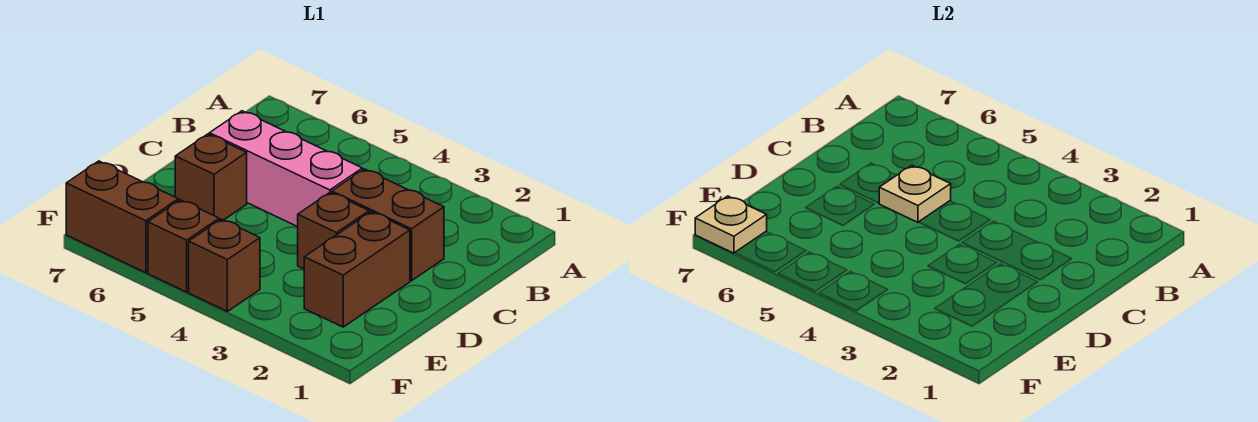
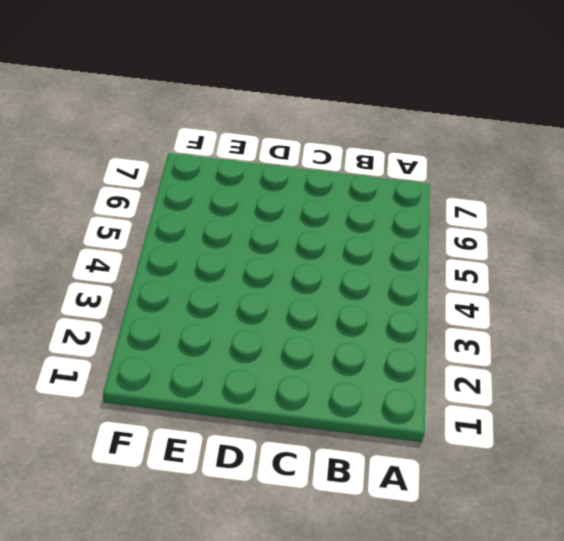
none -> brown brick C2:C3 level 1
none -> pink brick C4:C6 level 1

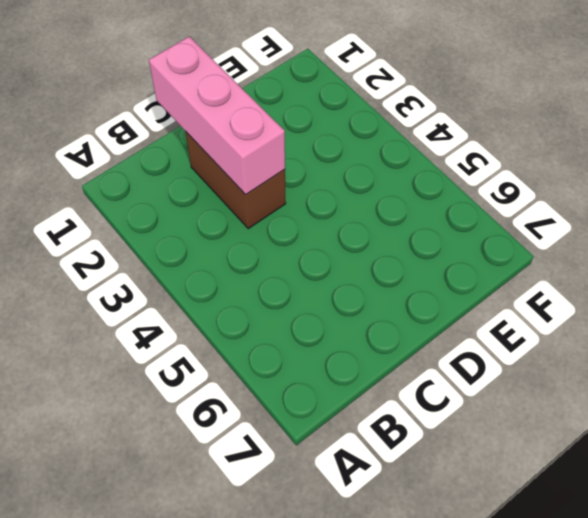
pink brick C1:C3 level 2 -> pink brick C4:C6 level 1
none -> brown brick D2:E2 level 1
none -> brown brick D3 level 1

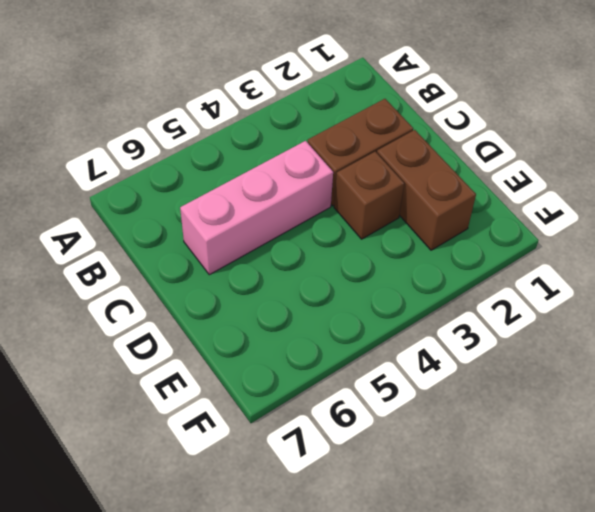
none -> brown brick D6 level 1
none -> brown brick F4 level 1

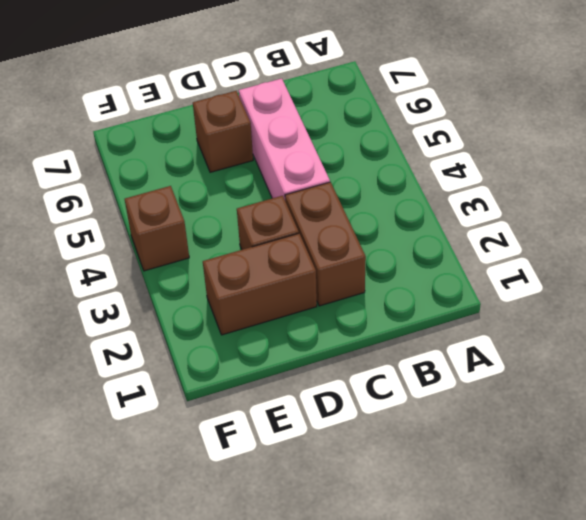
none -> brown brick F5 level 1
none -> brown brick F6:F7 level 1

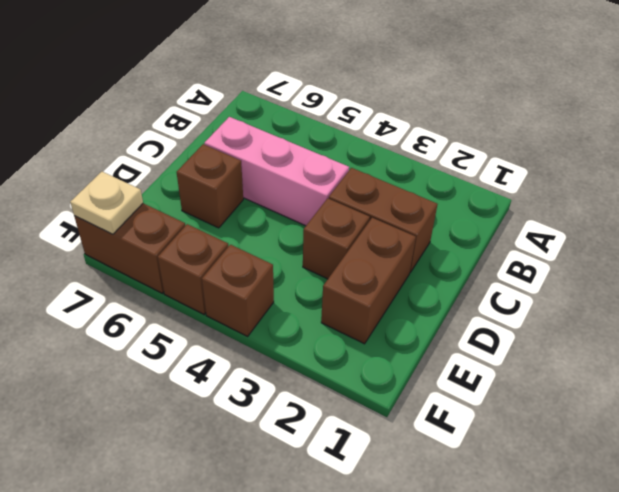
none -> tan plate C5 level 2

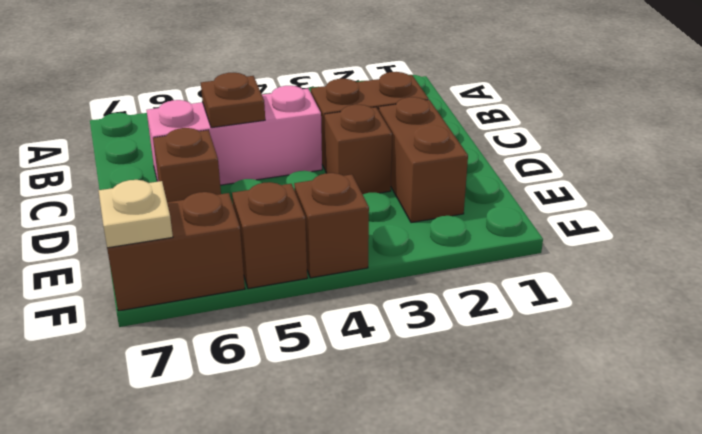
brown plate C5 level 2 -> tan plate C5 level 2

